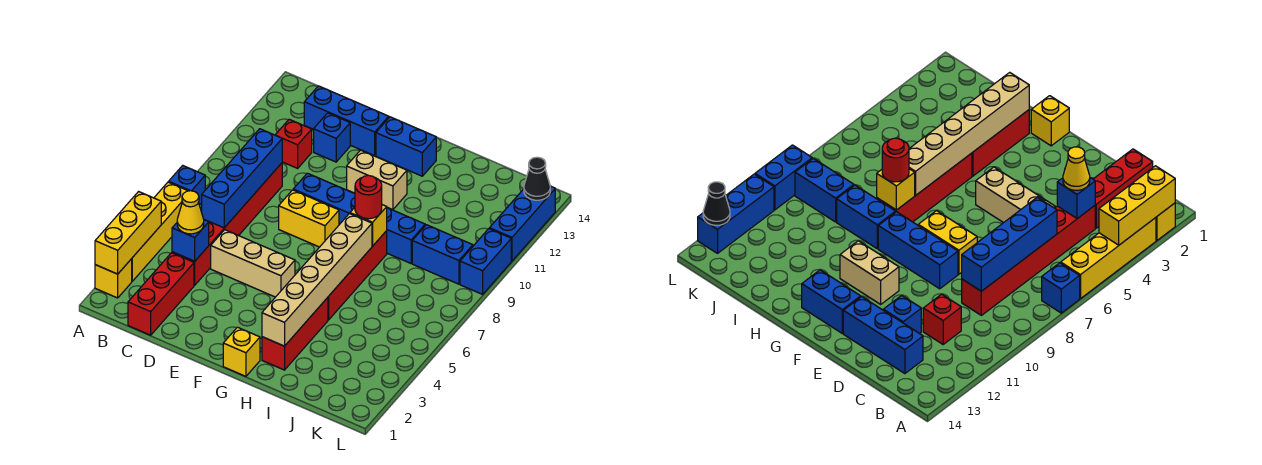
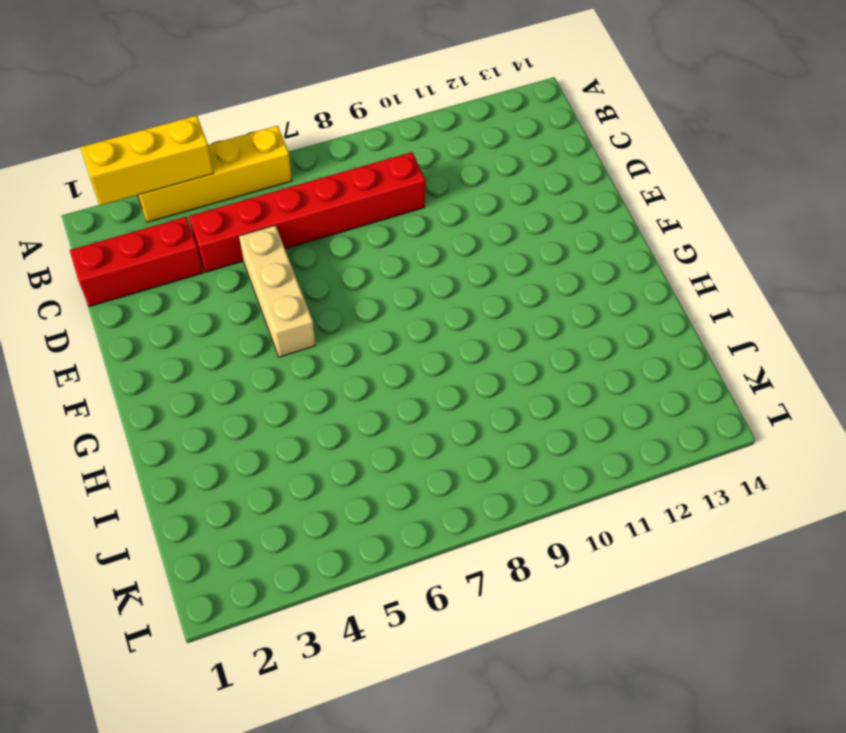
none -> yellow brick A2 level 1
none -> blue brick A7 level 1
none -> red brick C11 level 1

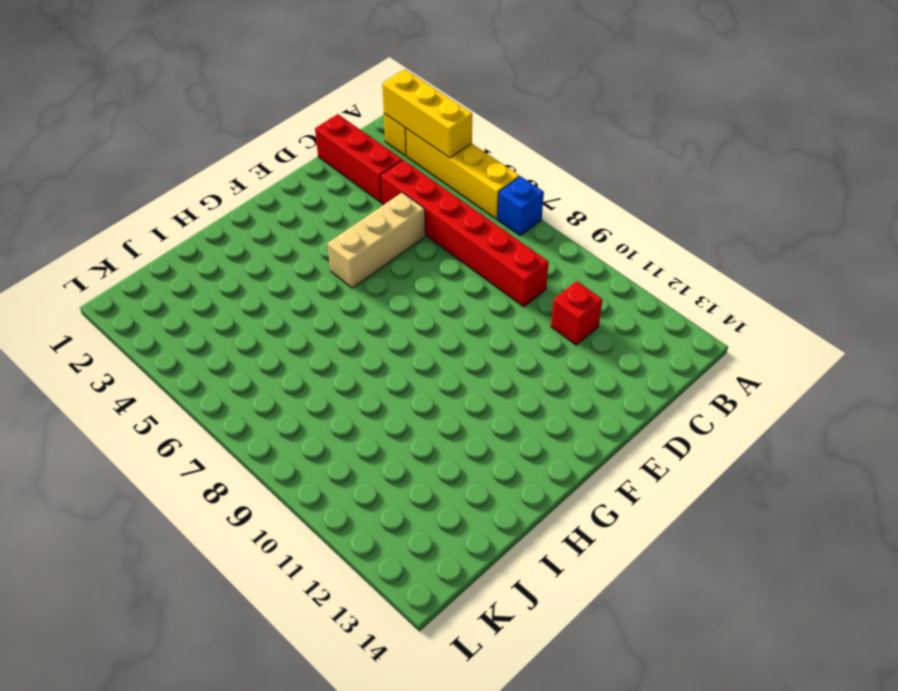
none -> blue brick C13:E13 level 1
none -> blue brick D12 level 1
none -> yellow brick E8:F8 level 1

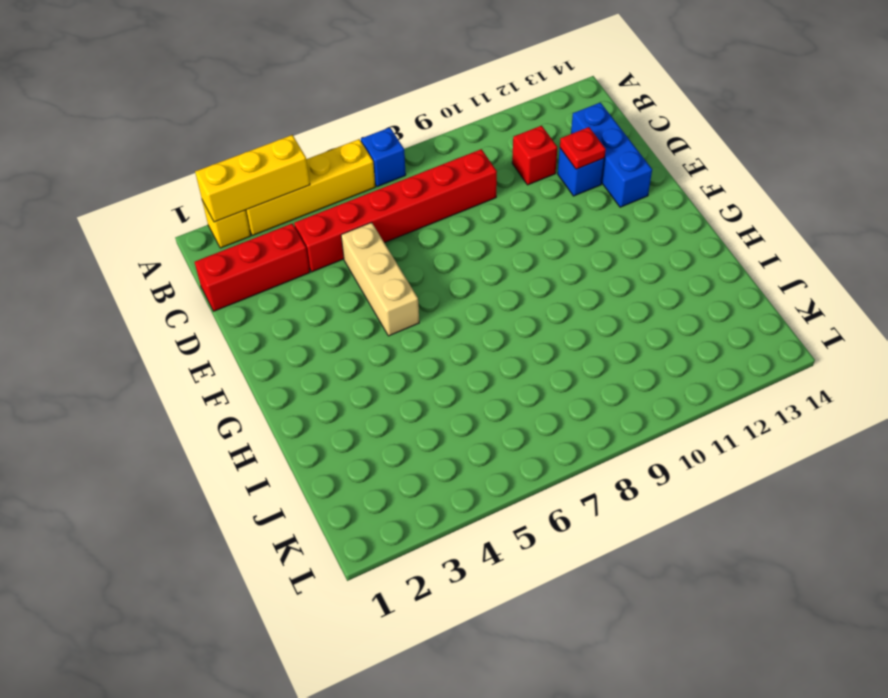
red plate D12 level 2 -> none
none -> yellow brick E8:F8 level 1
none -> blue brick E9:G9 level 1
none -> tan brick F11:G11 level 1

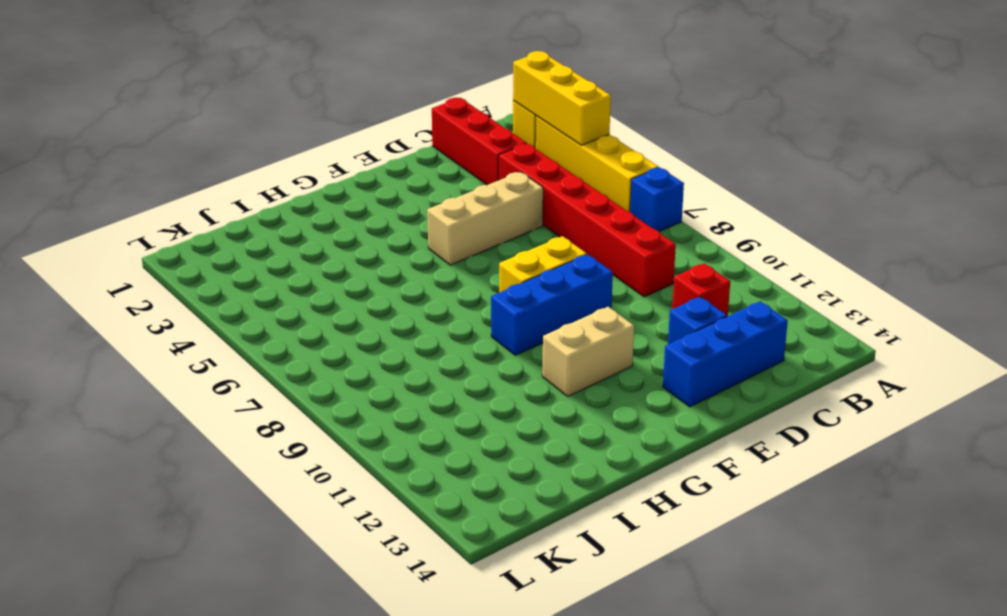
none -> blue brick F13:G13 level 1
none -> yellow brick G1 level 1
none -> red brick H2:H4 level 1

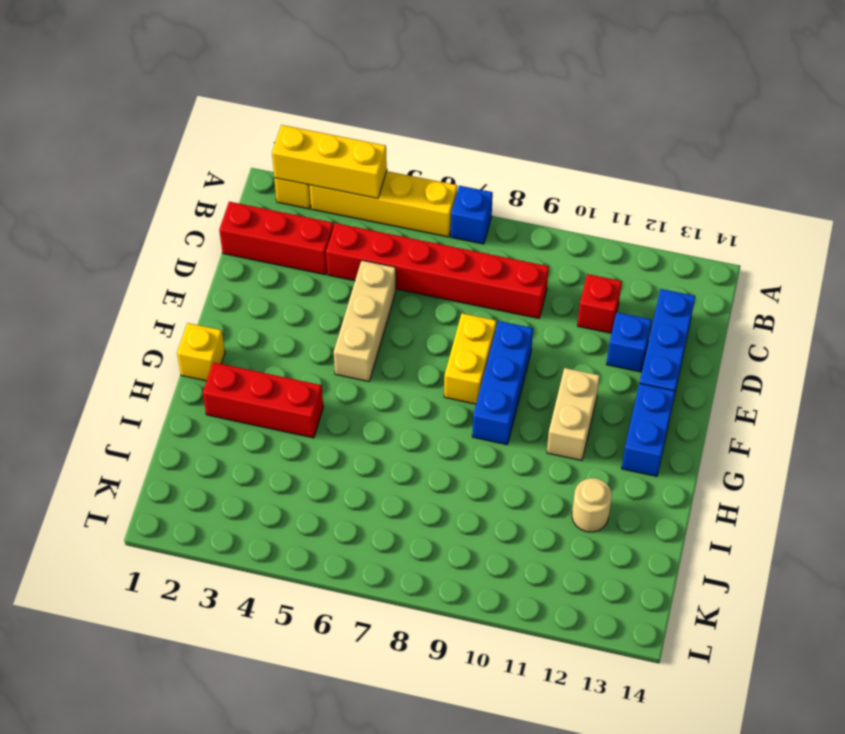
tan round brick I12 level 1 -> none
none -> red brick H5:H8 level 1
none -> blue brick H9:I9 level 1
none -> blue brick J9:K9 level 1

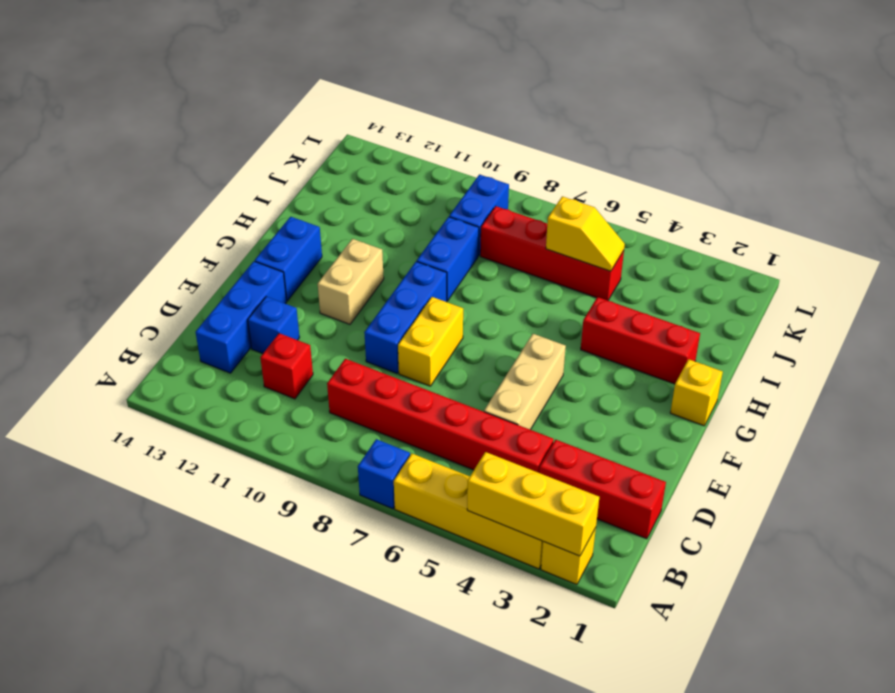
red brick J5:J8 level 1 -> red brick H5:H8 level 1
yellow slope J5:J6 level 2 top 6 -> none
none -> blue brick L9:L10 level 1
none -> blue brick L11:L13 level 1
none -> blue brick C4 level 2

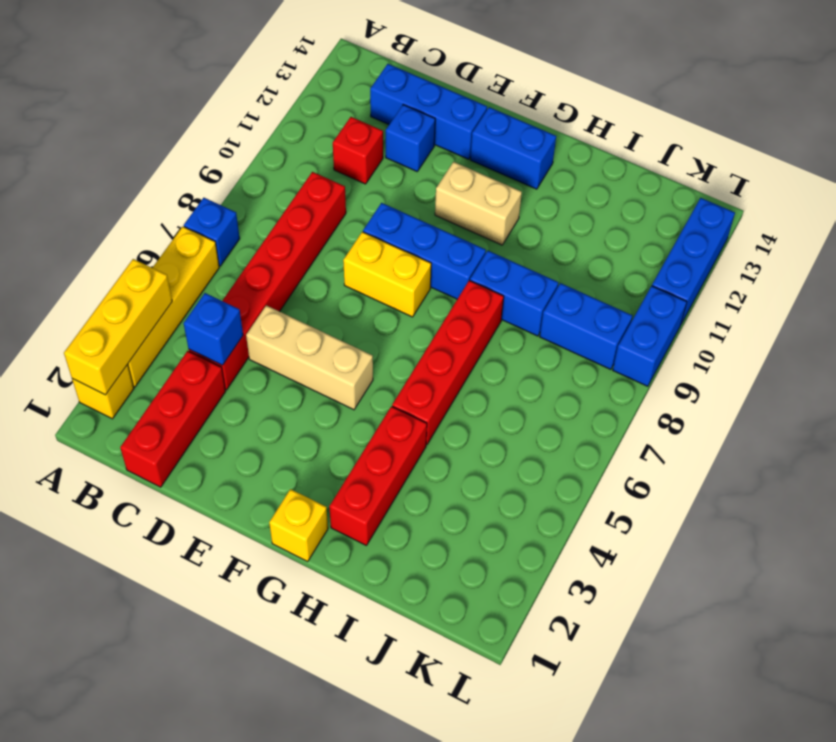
none -> blue brick C6:C9 level 2
none -> tan brick H2:H7 level 2
none -> yellow brick H8 level 2

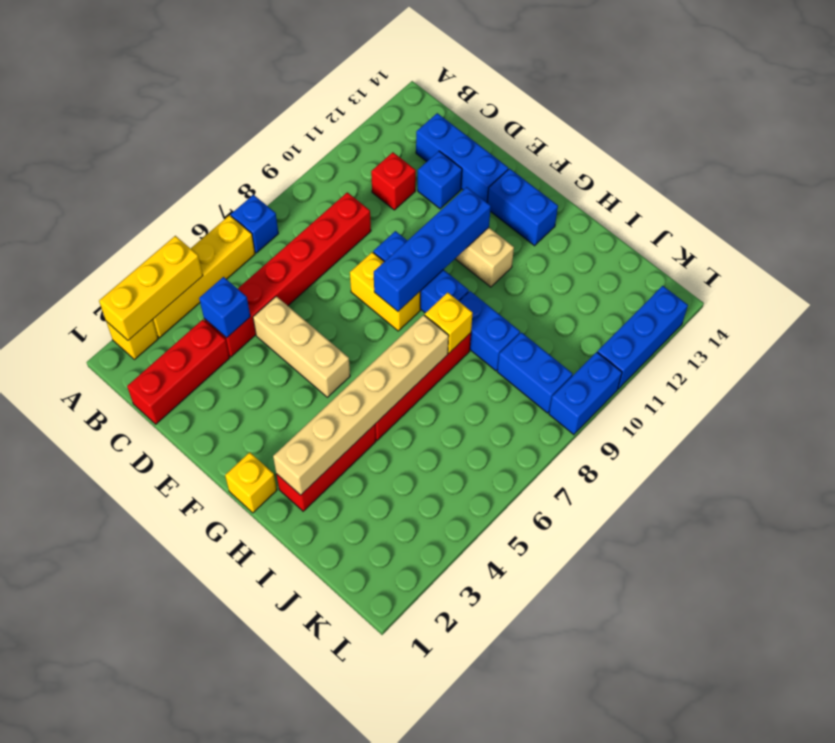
blue brick F8:F11 level 2 -> blue brick C6:C9 level 2
none -> black cone L13 level 2
none -> yellow cone C4 level 3
none -> red round brick H8 level 3

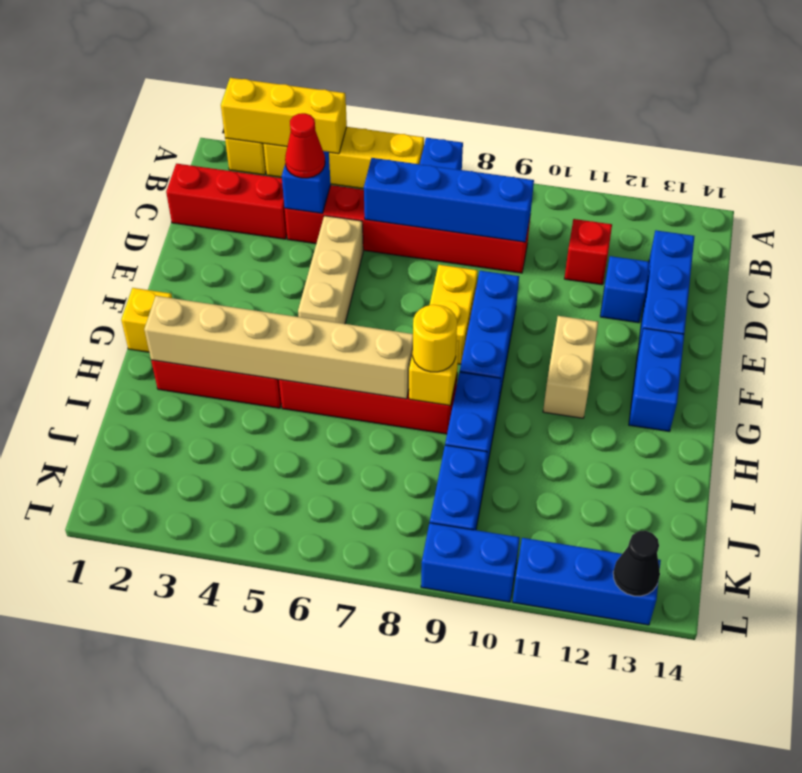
red cone C4 level 3 -> yellow cone C4 level 3
yellow round brick H8 level 3 -> red round brick H8 level 3

